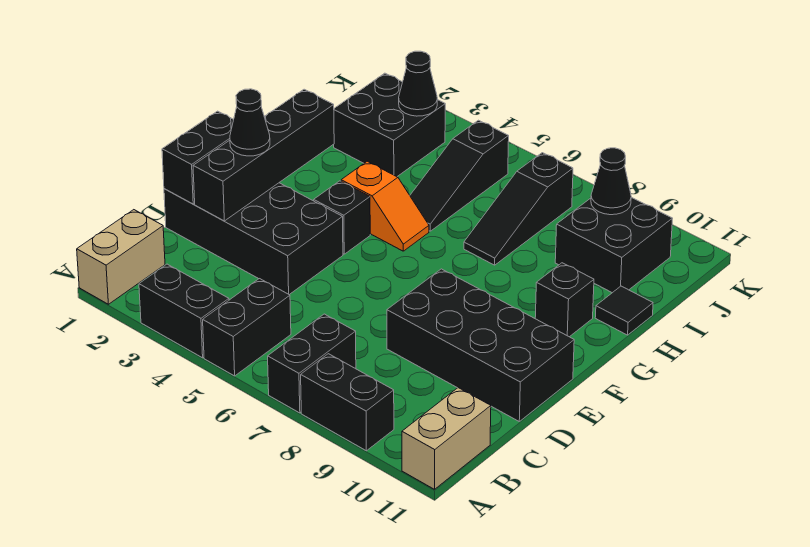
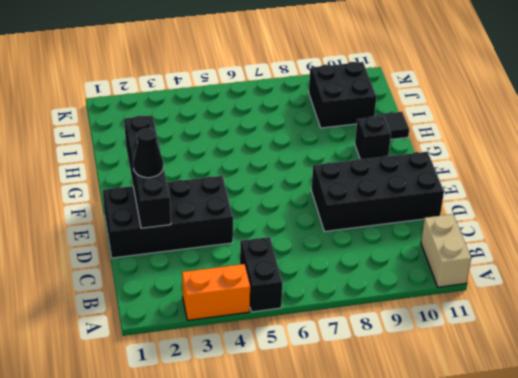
orange brick A3:A4 level 1 -> black brick A3:A4 level 1
none -> tan brick A1:B1 level 1
none -> black brick A7:B7 level 1
none -> black brick A8:A9 level 1

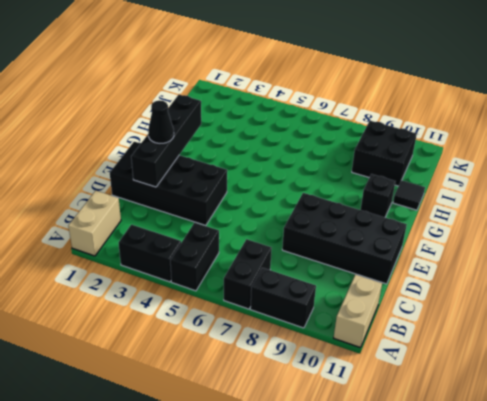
none -> black brick F4 level 1
none -> orange slope G4:G5 level 1 top 4
none -> black slope H5:J5 level 1 top J

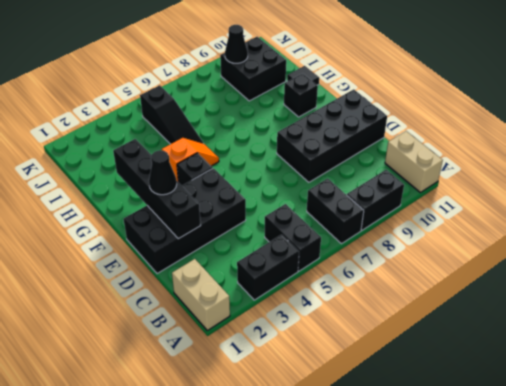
none -> black slope H7:J7 level 1 top J
none -> black brick I2:J3 level 1
none -> black brick D1:E1 level 2

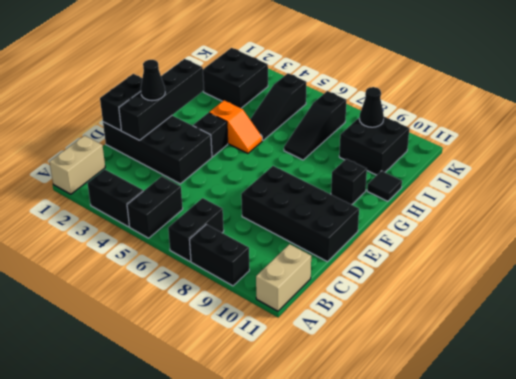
none -> black cone J3 level 2

